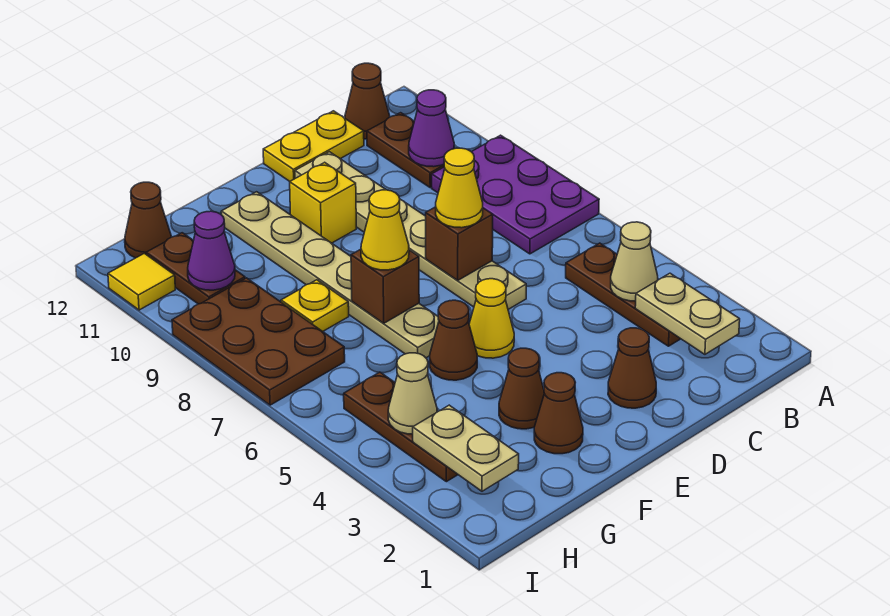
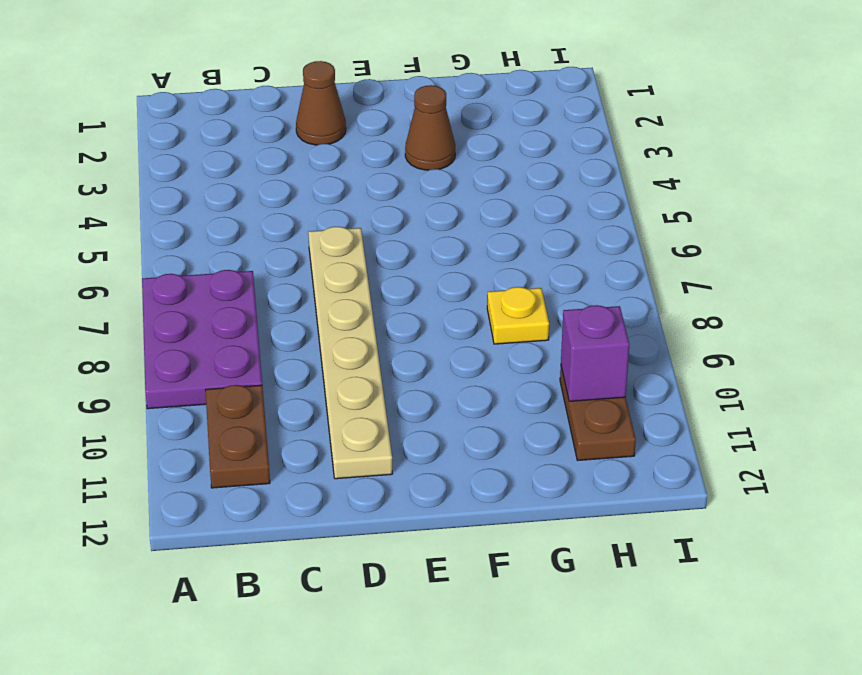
purple brick H10 level 2 -> purple cone H10 level 2
none -> brown plate B3:B5 level 1
none -> brown cone B12 level 1
none -> yellow plate C12:D12 level 1

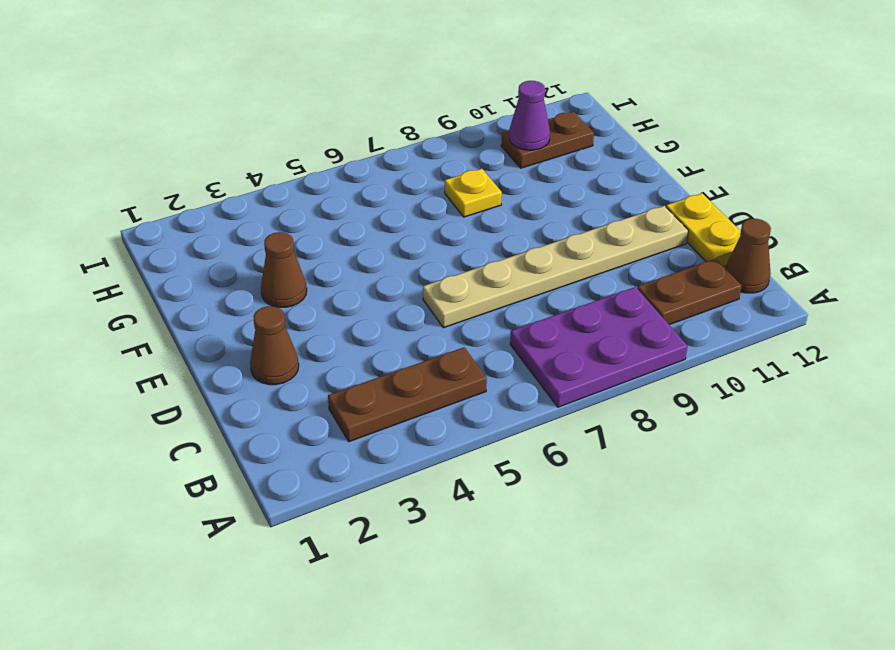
none -> yellow cone E5 level 1
none -> yellow brick E10 level 1
none -> brown cone F2 level 1

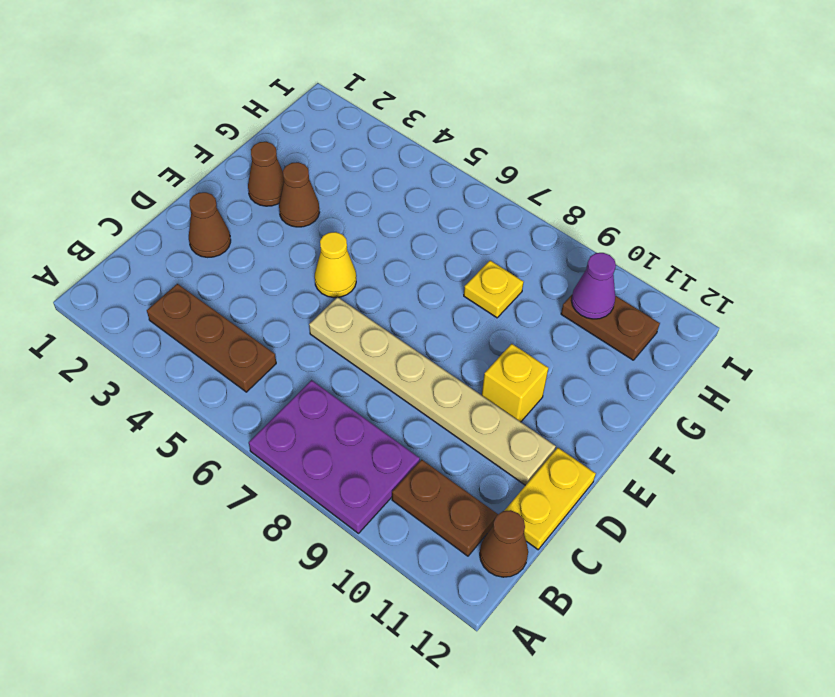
none -> brown cone F5 level 1
none -> tan plate F6:F11 level 1
none -> brown plate H3:H5 level 1

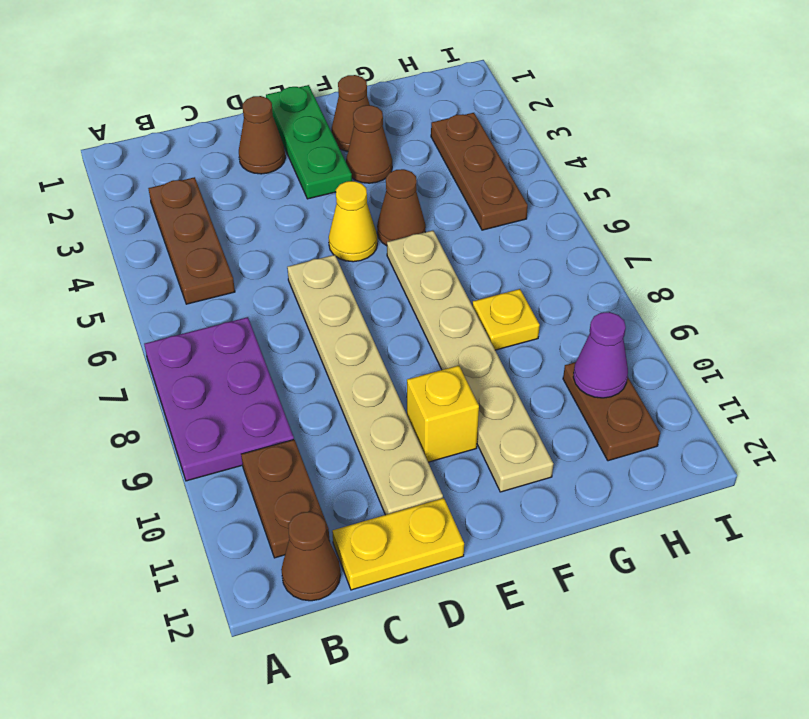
green plate E1:E3 level 1 -> none
none -> brown plate H7:I9 level 1
none -> brown cone H12 level 1
none -> yellow tile I11 level 1

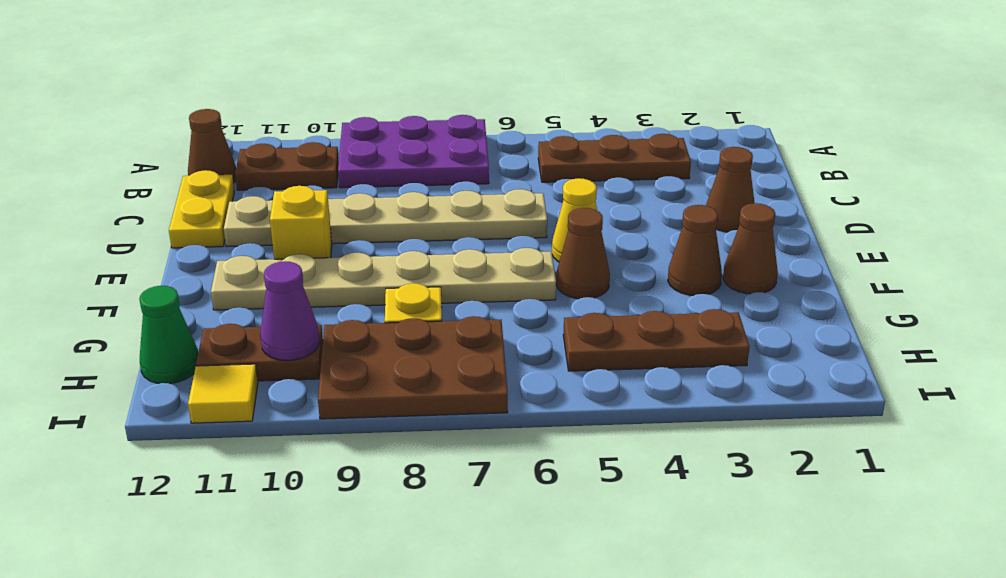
green cone H12 level 1 -> brown cone H12 level 1
none -> tan plate B2:B3 level 2
none -> tan cone B4 level 2
none -> purple cone B10 level 2

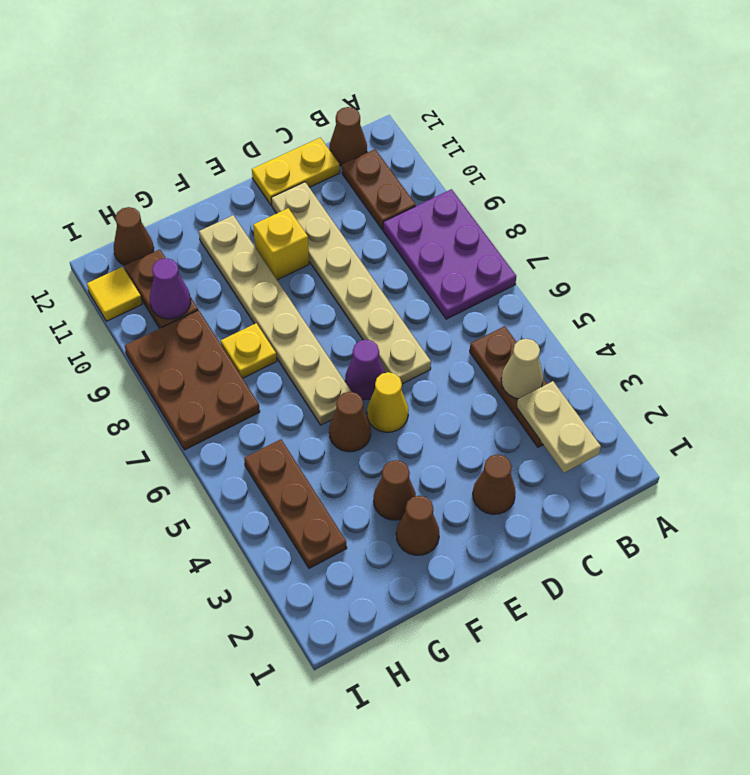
purple cone E6 level 1 -> purple cone B10 level 2
none -> brown brick D7 level 2
none -> brown brick F7 level 2
none -> tan plate H2:H3 level 2

